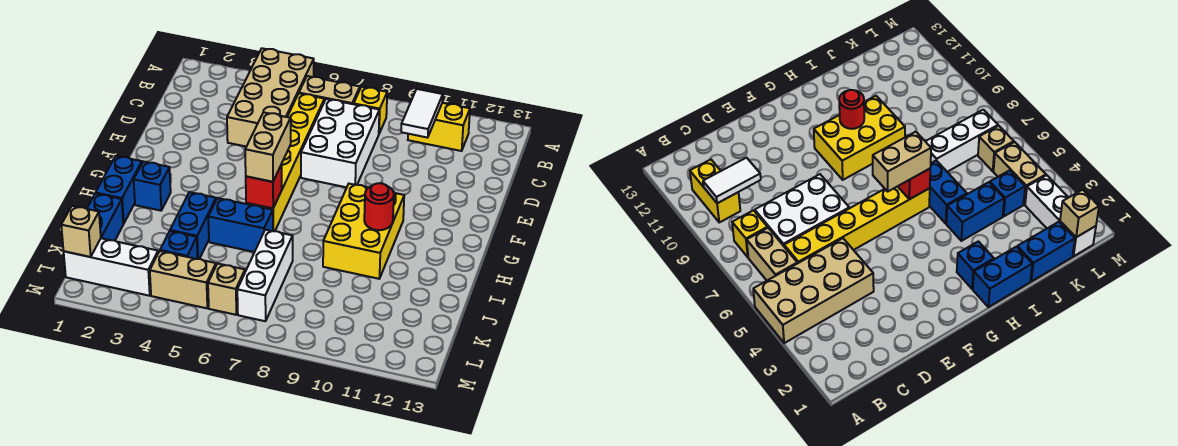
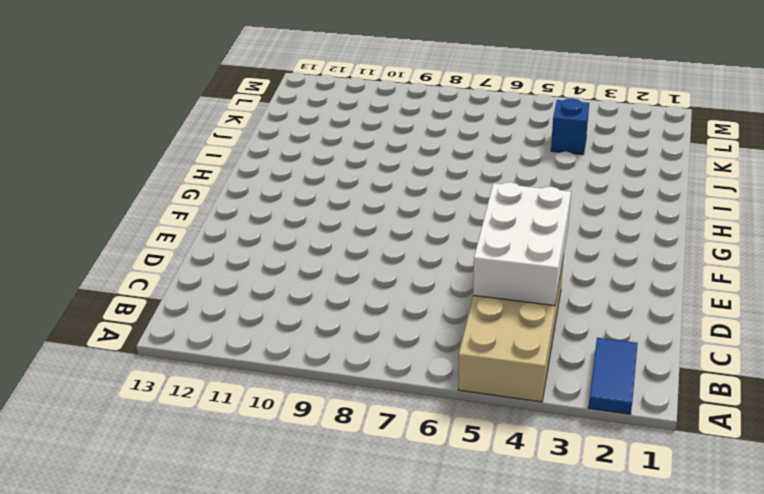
blue tile A2:B2 level 1 -> none
white brick C4:E5 level 2 -> white brick C7:E8 level 1
none -> tan brick B6:B7 level 1
none -> yellow brick B8 level 1
none -> yellow brick B10:B11 level 1

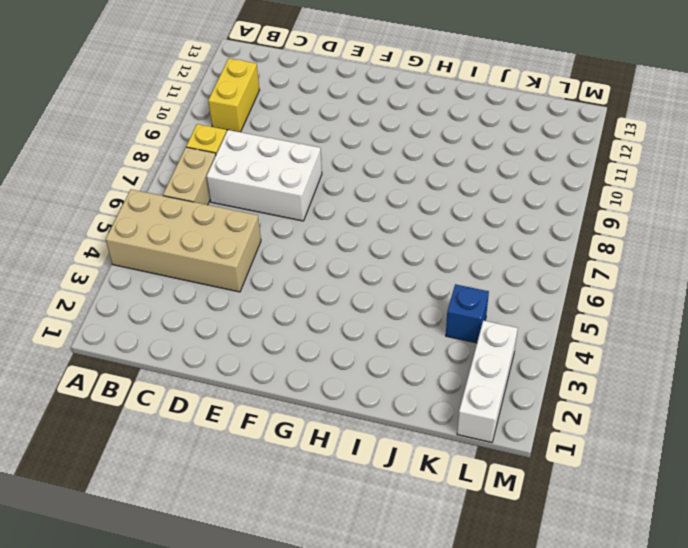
none -> yellow brick C6:H6 level 1
none -> yellow brick G9:I10 level 1
none -> blue brick H1:I1 level 1

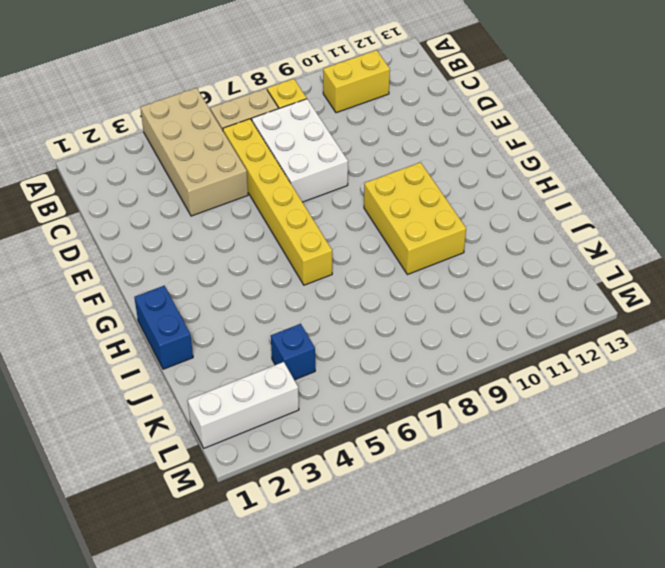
none -> blue brick H2 level 1
none -> blue brick I4:J4 level 1
none -> blue brick I5:I6 level 1

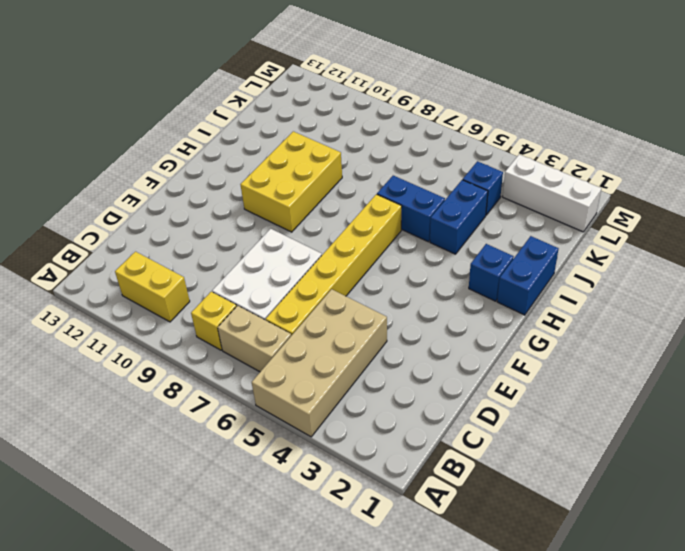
none -> blue brick J1:K1 level 1
none -> white brick J7:L7 level 1
none -> tan brick L4:L5 level 1

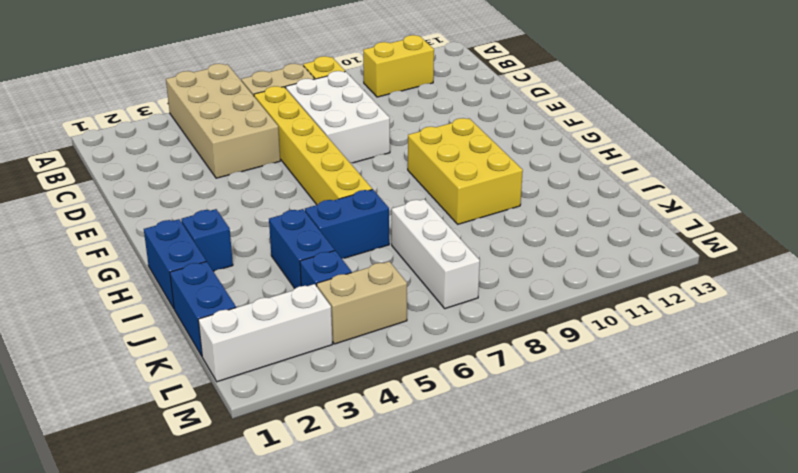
none -> tan brick L6 level 1
none -> white tile B10:C10 level 2
none -> red brick H6 level 2

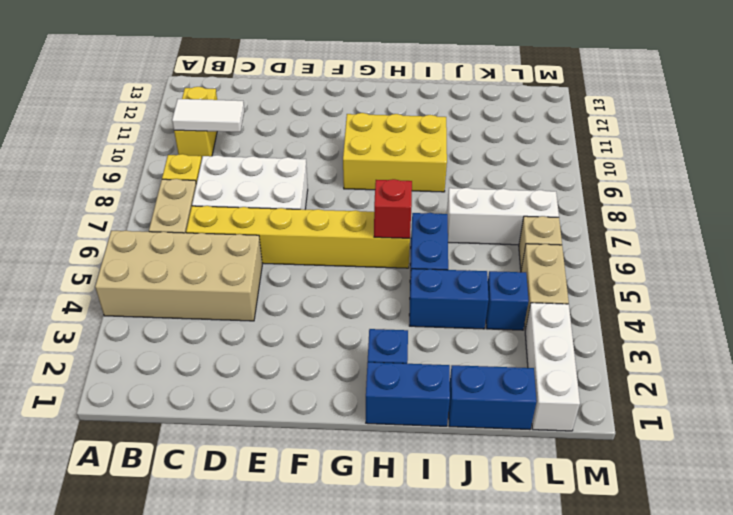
none -> red round brick H10 level 2
none -> tan brick L1 level 2
none -> tan brick G6:H6 level 3

